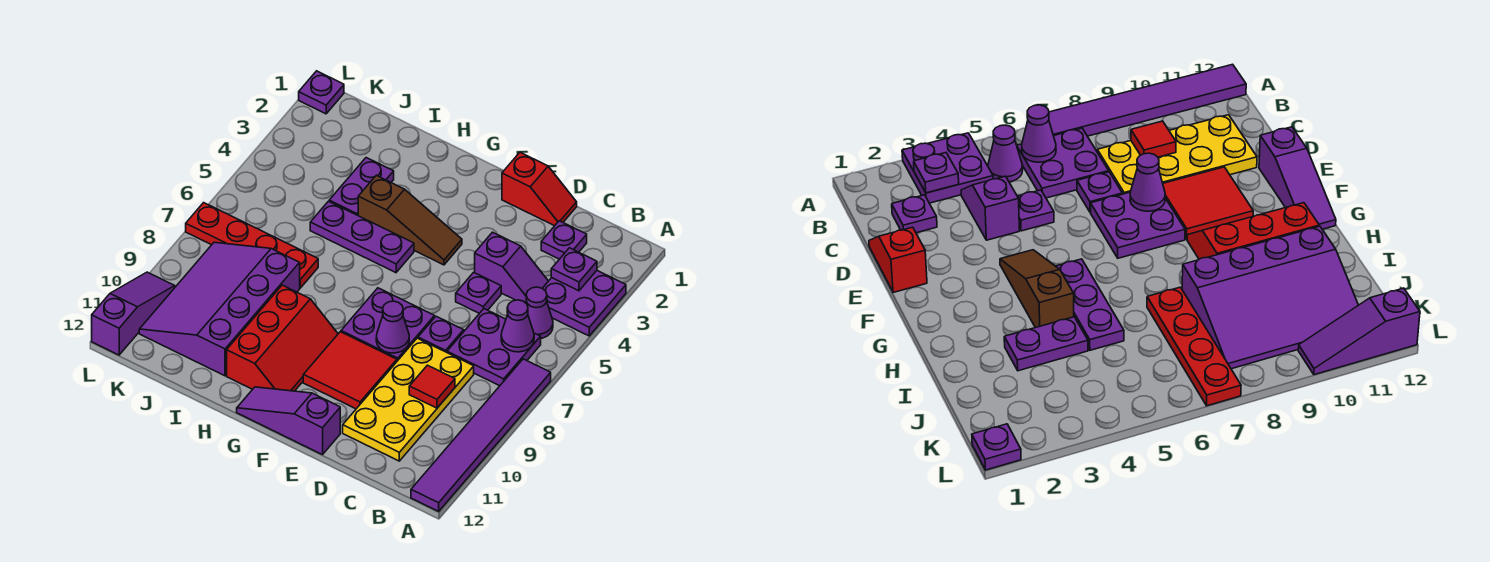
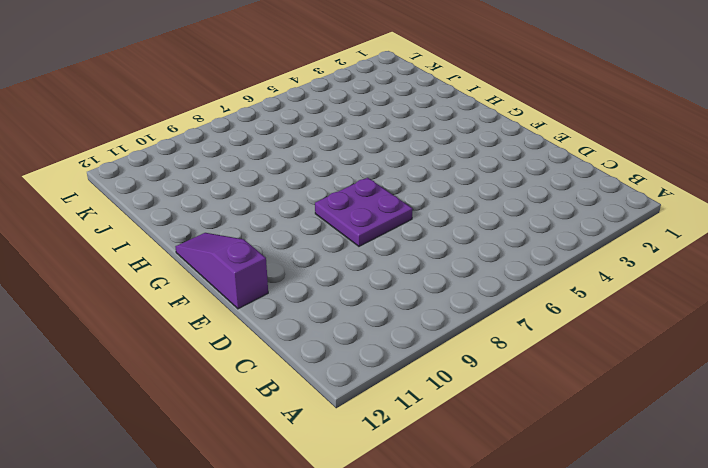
none -> purple plate A3:B4 level 1
none -> purple tile A7:A12 level 1
none -> purple cone B5 level 1

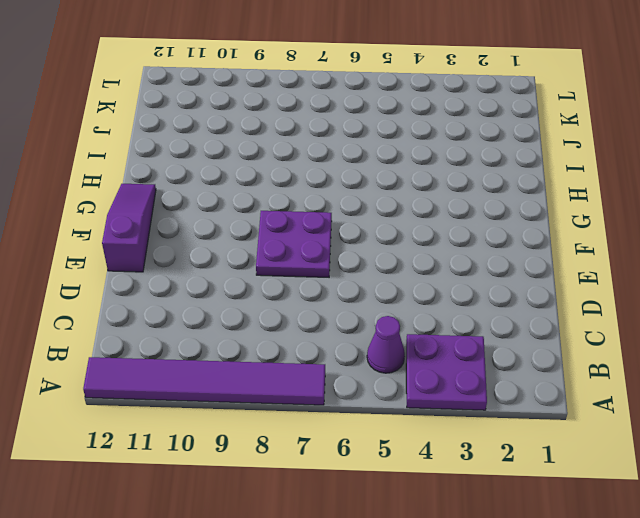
none -> purple plate B6:C7 level 1
none -> purple plate C2 level 1
none -> purple slope C4:D4 level 1 top D

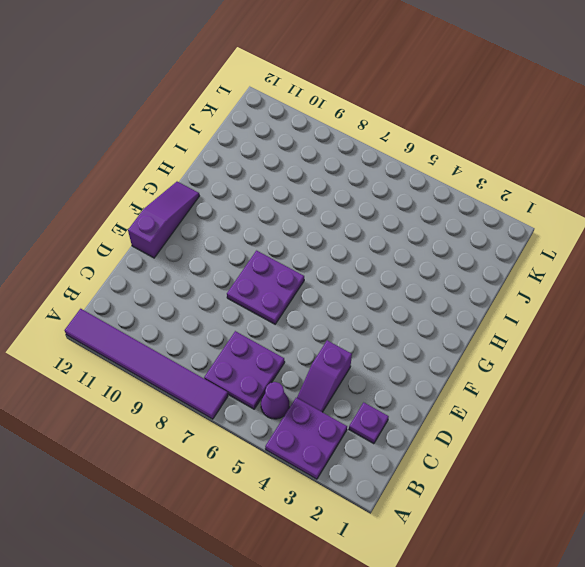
none -> yellow plate C8:D11 level 1
none -> red slope D1:E1 level 1 top E
none -> purple plate D5 level 1

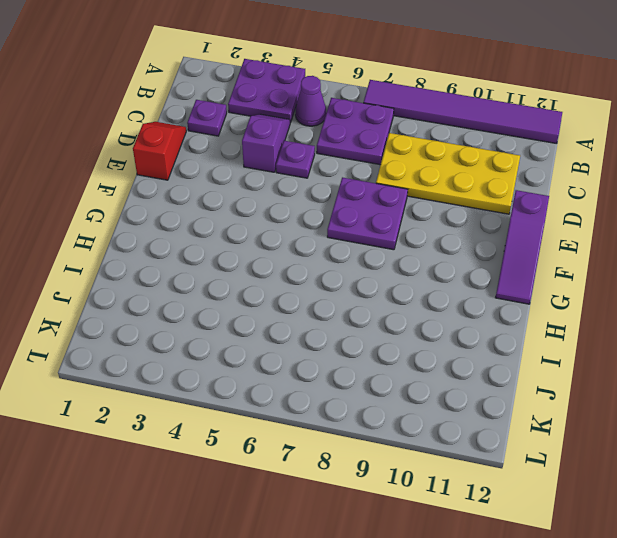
none -> purple plate D7 level 1
none -> red tile E9:F10 level 1
none -> brown slope F4:H4 level 1 top H

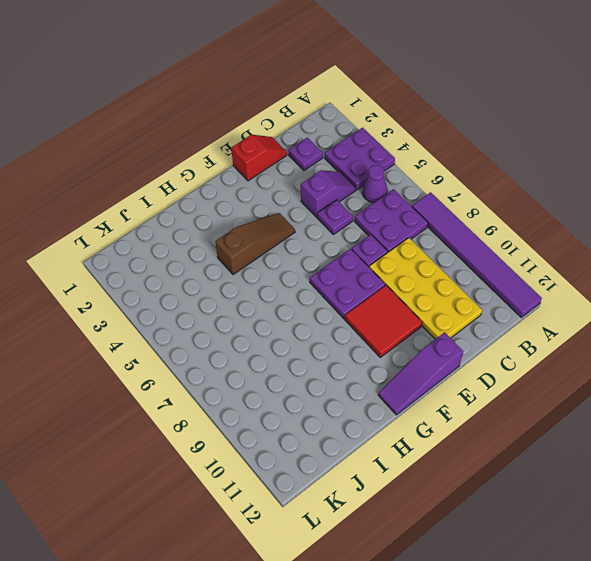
none -> purple plate G5:I5 level 1
none -> red slope G9:H11 level 1 top H
none -> purple plate I3:I4 level 1

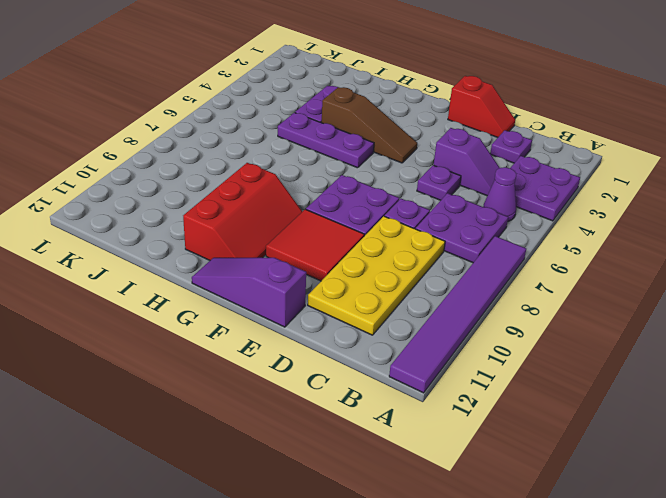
none -> red plate I7:L7 level 1
none -> purple slope I8:K11 level 1 top I
none -> purple plate L1 level 1

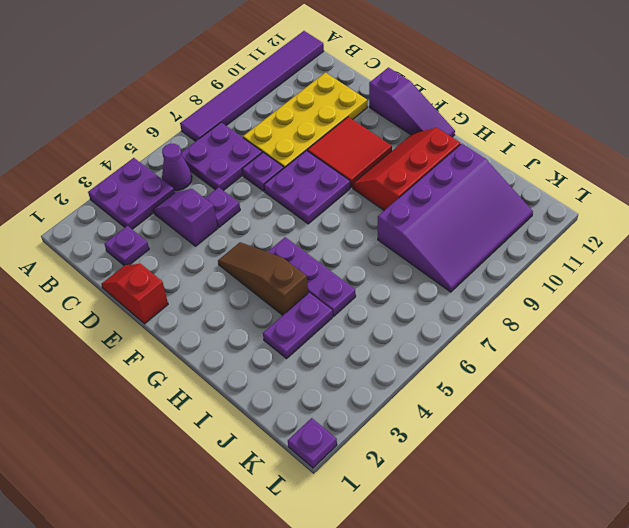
none -> red plate I7:L7 level 1
none -> purple slope L10:L12 level 1 top 12
none -> purple plate B3 level 2

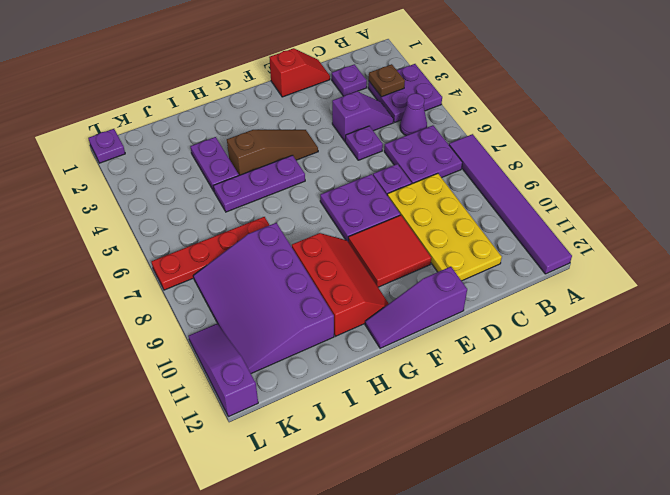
brown plate B3 level 2 -> purple plate B3 level 2
none -> purple cone B6 level 2
none -> red tile C9 level 2
none -> purple cone E8 level 2

